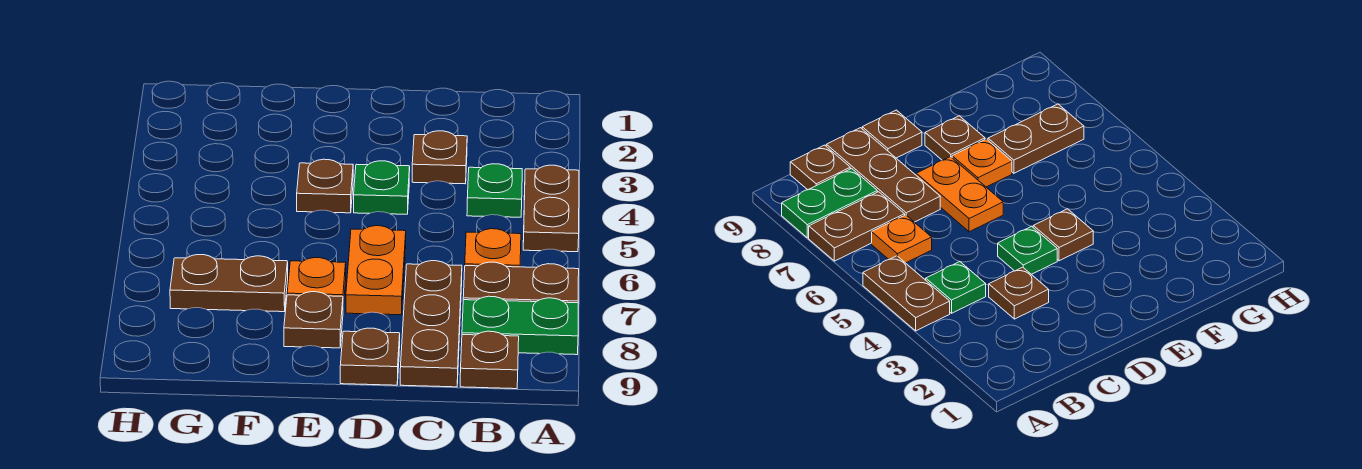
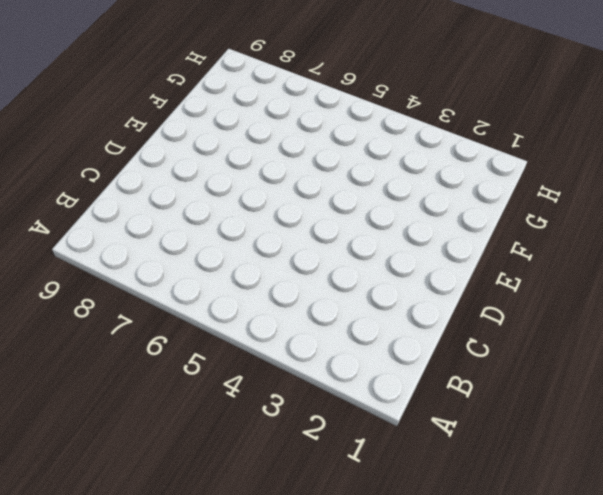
none -> brown plate A4:A5 level 1
none -> brown plate A7:B7 level 1
none -> green plate A8:B8 level 1

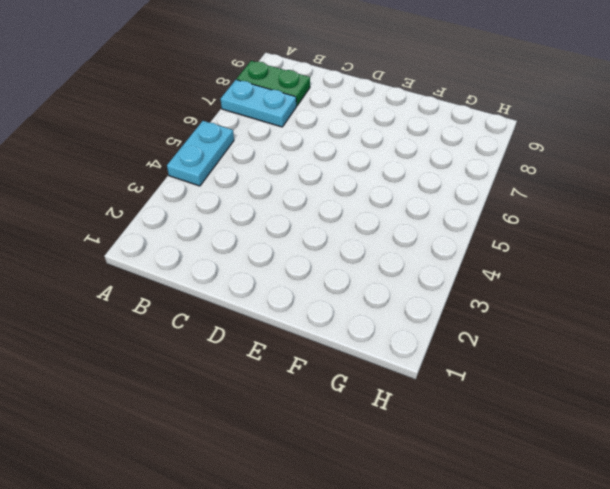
cyan plate A4:A5 level 1 -> brown plate A4:A5 level 1
cyan plate A7:B7 level 1 -> brown plate A7:B7 level 1
none -> green plate B4 level 1
none -> orange plate B6 level 1
none -> brown plate B9 level 1

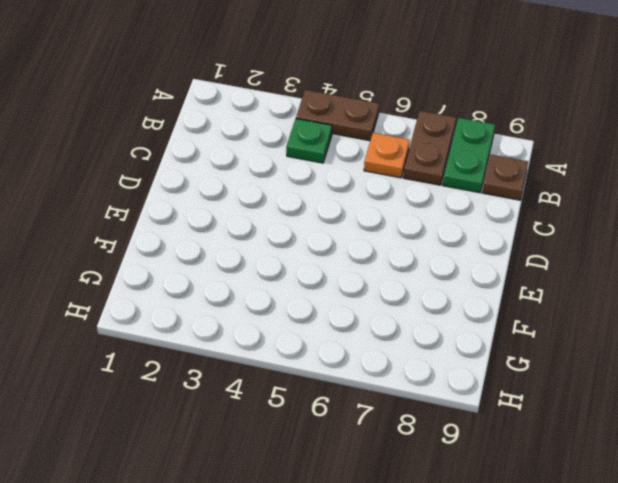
none -> brown plate C3 level 1
none -> brown plate C7:C9 level 1
none -> green plate D4 level 1

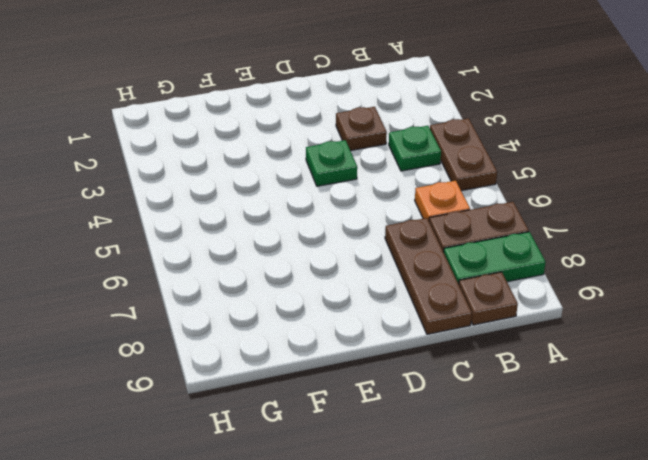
none -> orange plate D6:D7 level 1
none -> brown plate D9 level 1
none -> brown plate E4 level 1

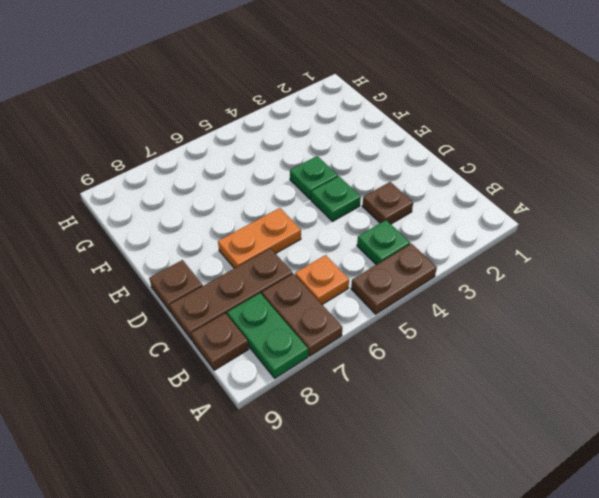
green plate E4 level 1 -> brown plate E4 level 1
none -> orange plate E7 level 1
none -> brown plate E8 level 1
none -> brown plate F7:G7 level 1

